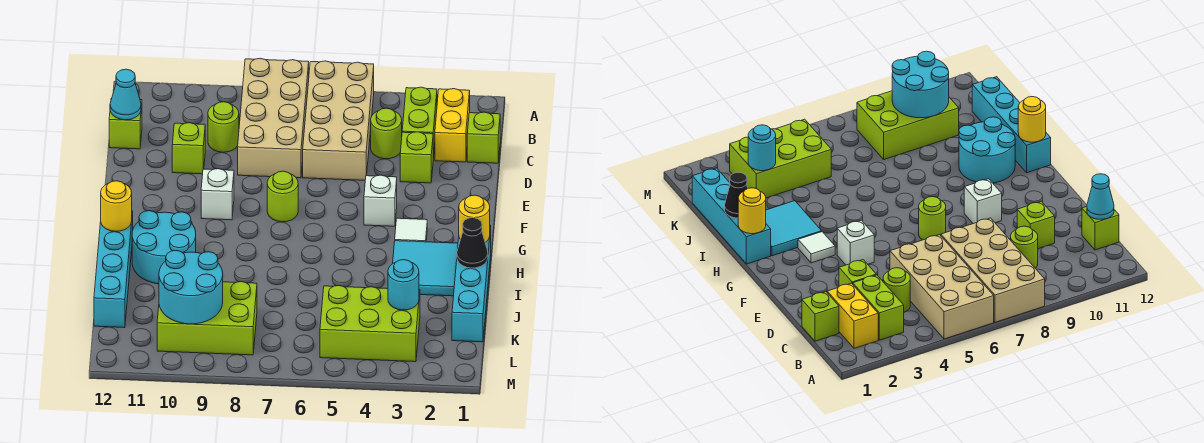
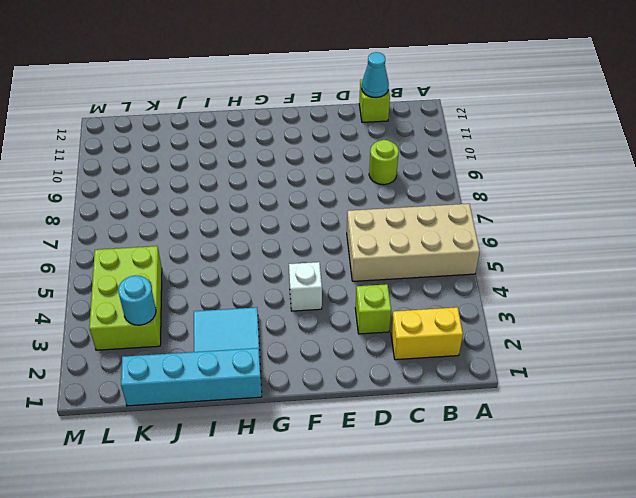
none -> tan brick A7:D8 level 1
none -> lime brick B3:C3 level 1
none -> lime brick C1 level 1

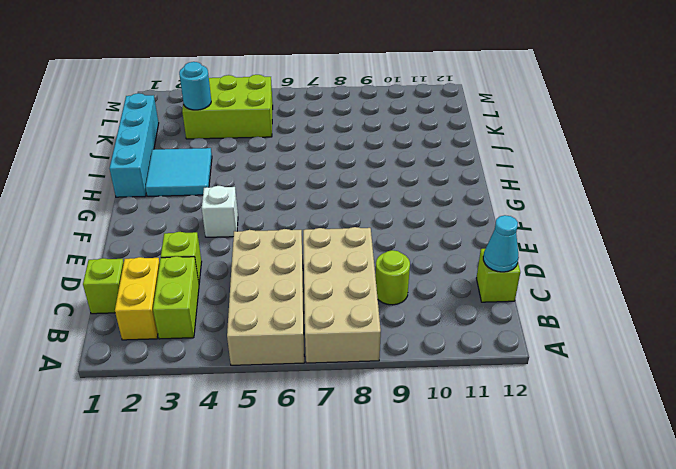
none -> lime round brick C4 level 1
none -> lime brick D10 level 1
none -> lime round brick F7 level 1

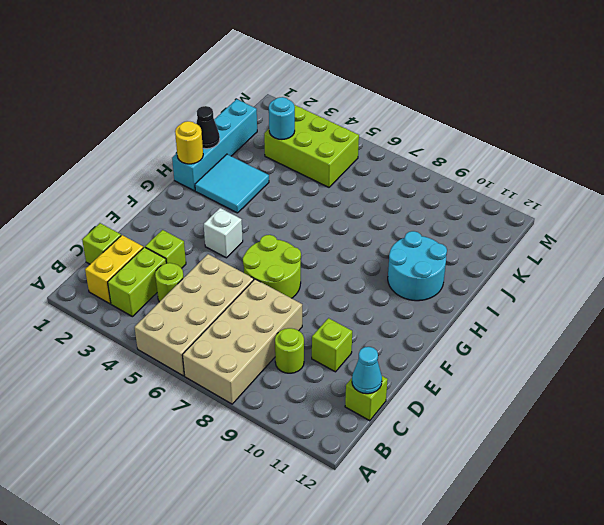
lime round brick E6:F7 level 1 -> lime round brick F7 level 1
none -> white brick F9 level 1
none -> white tile G3 level 1
none -> cyan brick H12:K12 level 1

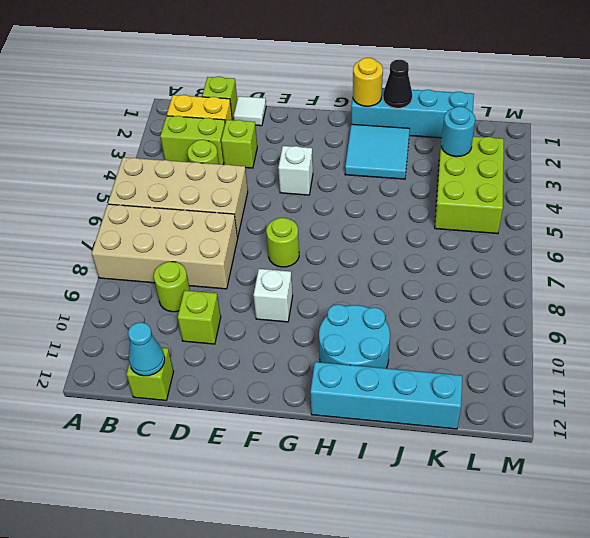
white tile D1 level 1 -> white tile G3 level 1
none -> lime brick K8:L10 level 1
none -> yellow round brick H12 level 2
none -> cyan round brick K9:L10 level 2

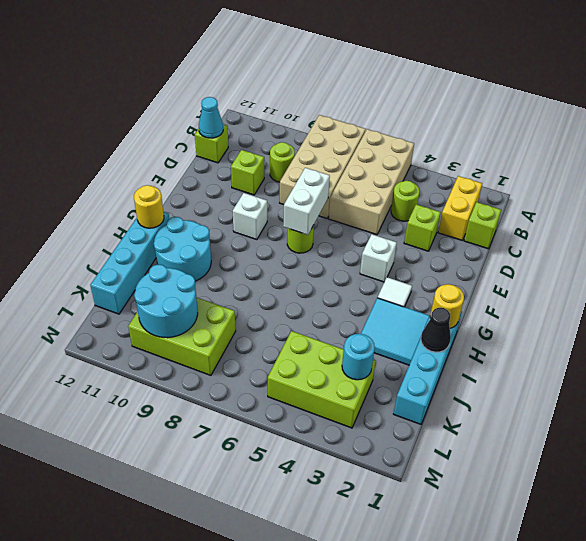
white brick E7:F7 level 2 -> none
none -> lime brick B3:C3 level 1

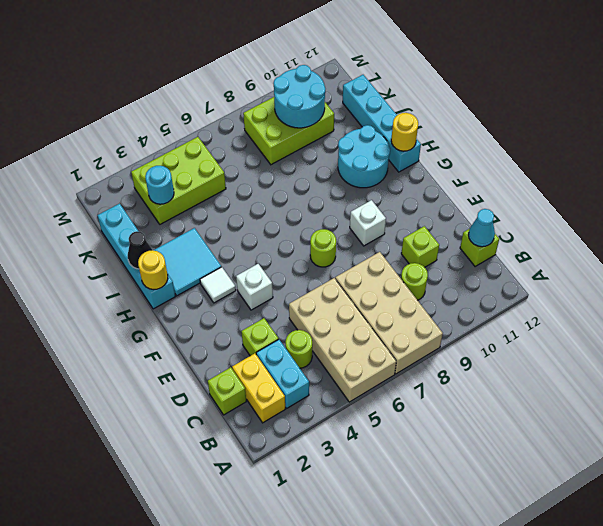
cyan brick B3:C3 level 1 -> lime brick B3:C3 level 1

